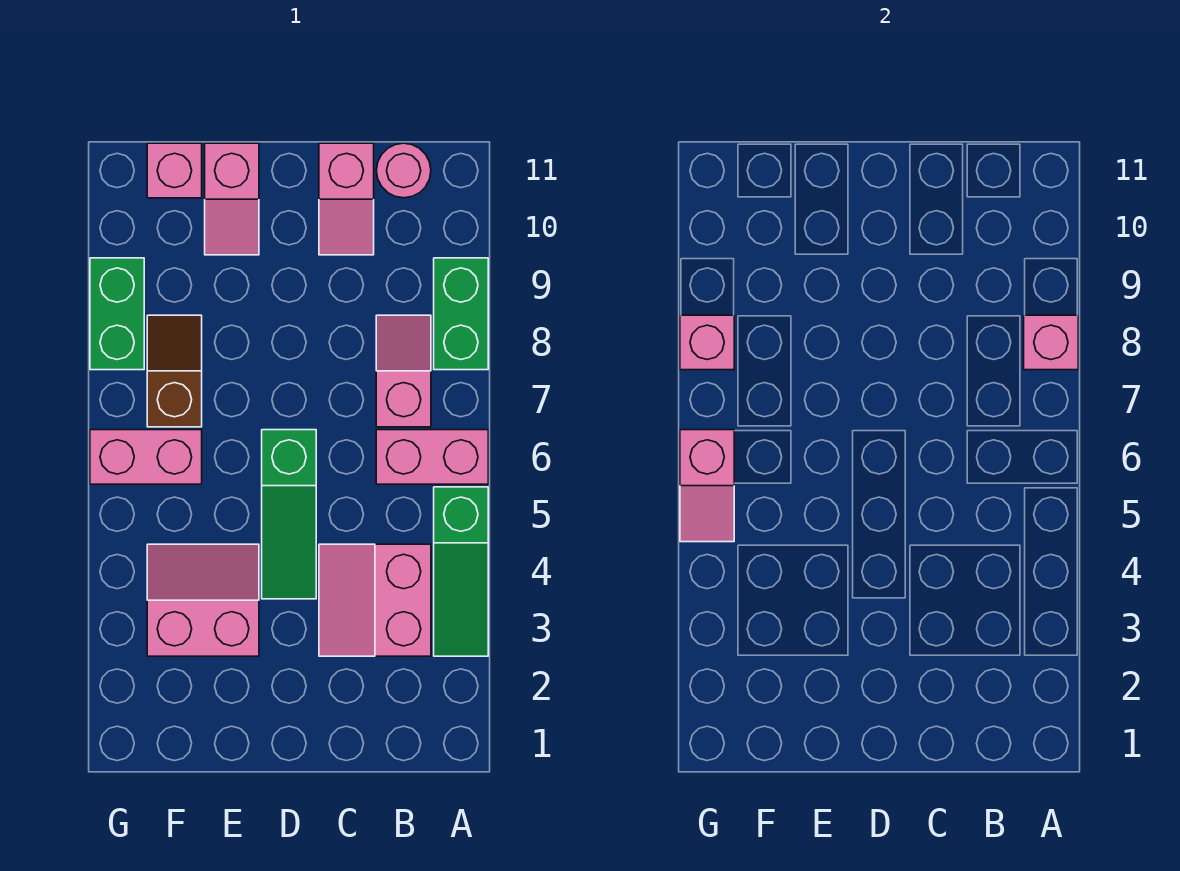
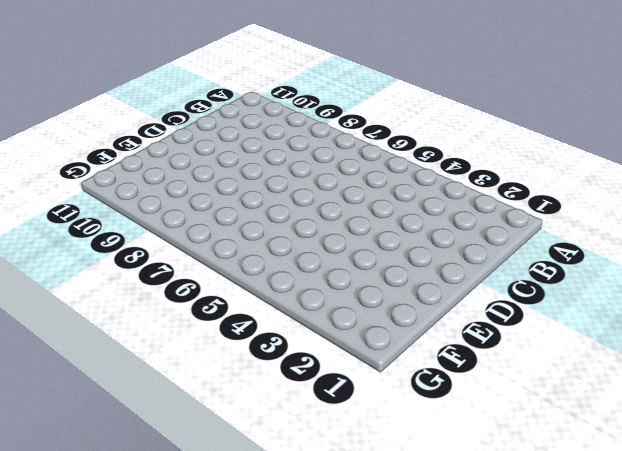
none -> green slope A3:A5 level 1 top 5
none -> pink brick A6:B6 level 1
none -> green brick A8:A9 level 1

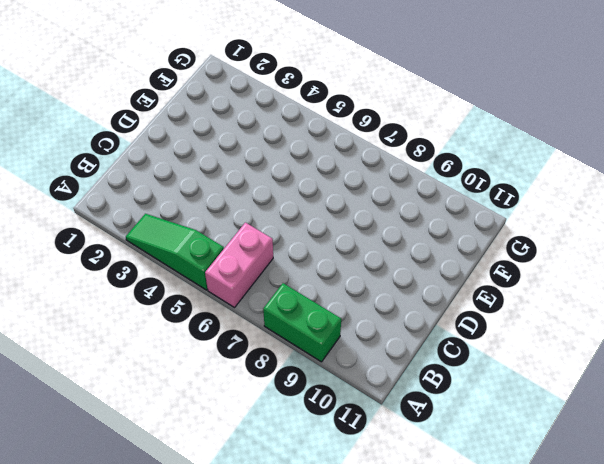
none -> pink slope B3:C4 level 1 top B
none -> pink slope B7:B8 level 1 top 7
none -> pink round brick B11 level 1

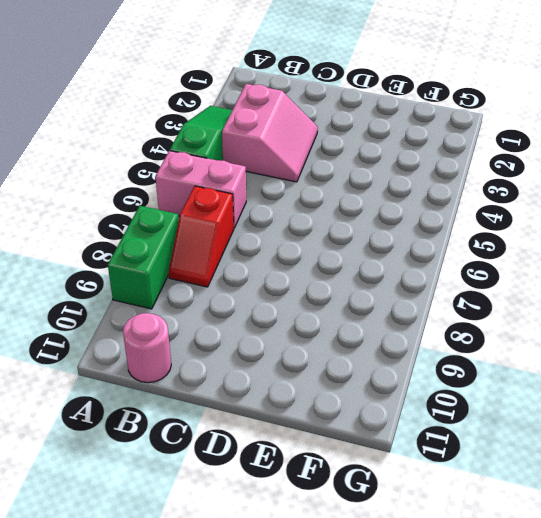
red slope B7:B8 level 1 top 7 -> pink slope B7:B8 level 1 top 7
none -> pink slope C10:C11 level 1 top 11
none -> green slope D4:D6 level 1 top 6
none -> pink slope E3:F4 level 1 top 3

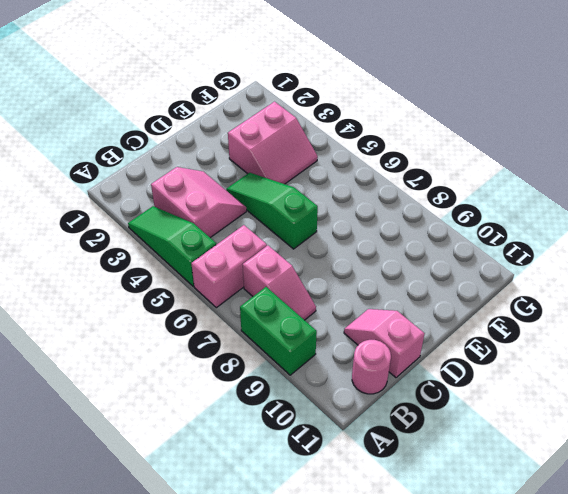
none -> pink slope E10:E11 level 1 top 11
none -> pink brick F6:G6 level 1
none -> brown slope F7:F8 level 1 top 7

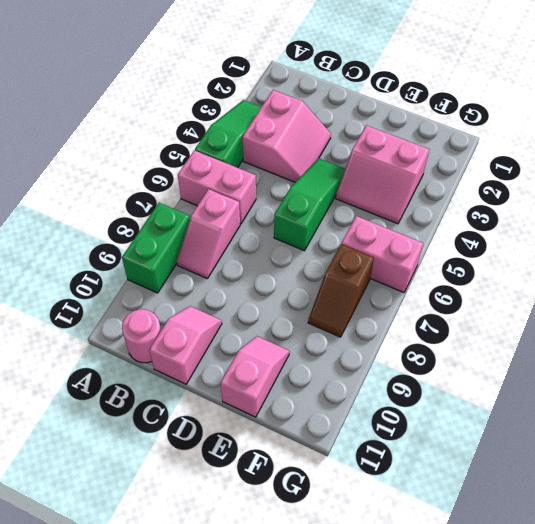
none -> pink brick F11 level 1
none -> green brick G8:G9 level 1
none -> pink brick A8 level 2

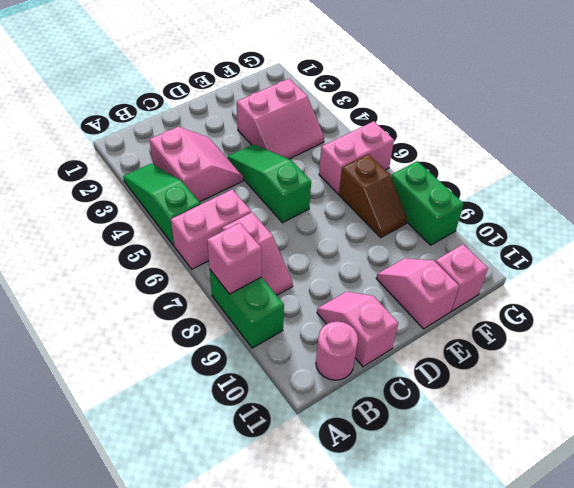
none -> pink slope G5:G6 level 2 top 6
none -> pink brick G8 level 2

